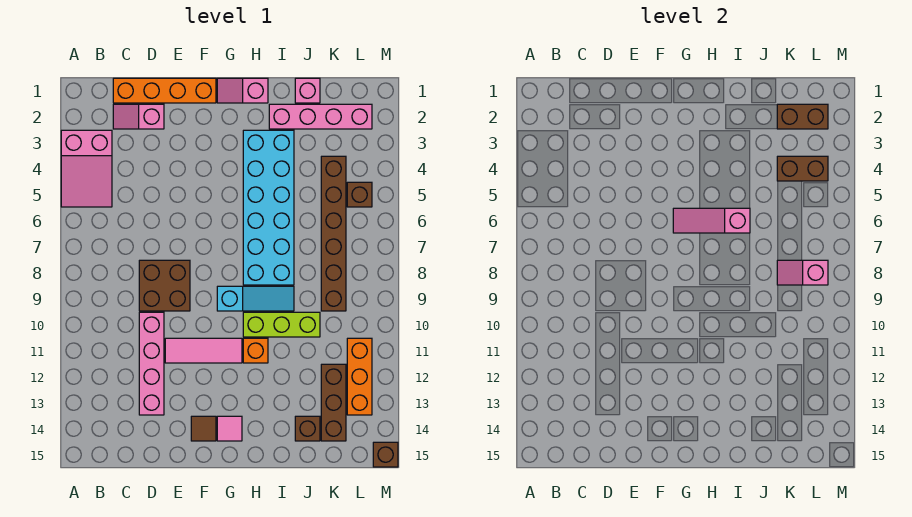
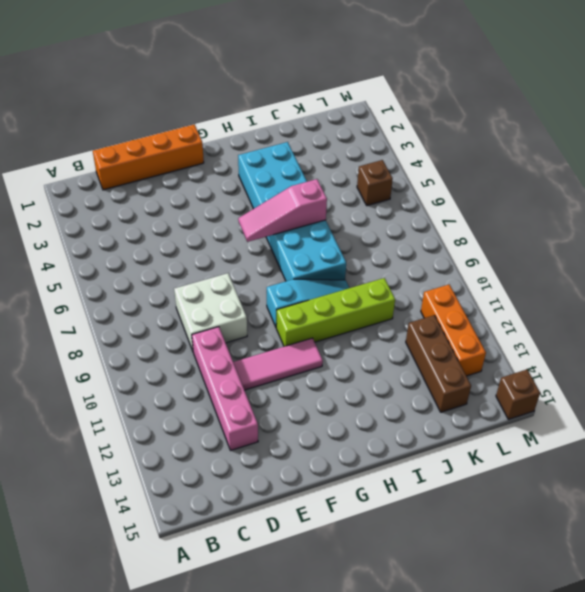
white brick D8:E9 level 1 -> brown brick D8:E9 level 1
lime brick G10:J10 level 1 -> lime brick H10:J10 level 1
none -> pink slope A3:B5 level 1 top 3
none -> pink slope C2:D2 level 1 top D
none -> brown tile F14 level 1

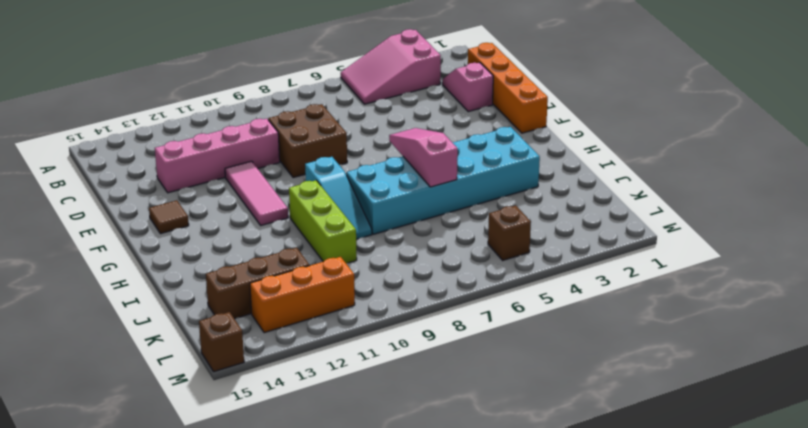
none -> pink slope G1:H1 level 1 top H
none -> pink tile G14 level 1
none -> orange brick H11 level 1

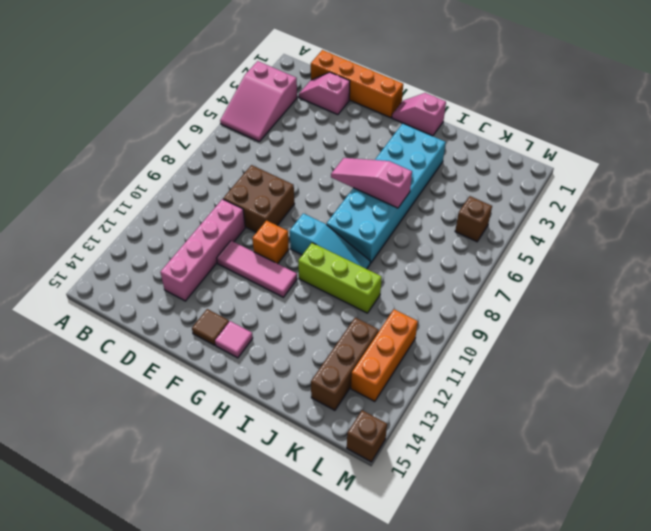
orange brick F10 level 1 -> orange brick H11 level 1
none -> pink brick I2:L2 level 1
none -> pink brick J1 level 1
none -> brown brick J14 level 1

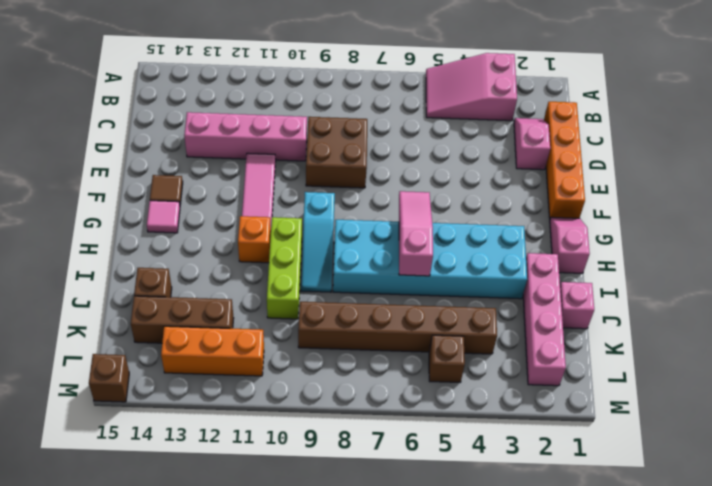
none -> brown brick K2:L2 level 2
none -> brown brick K4:L4 level 2
none -> pink slope K8:L8 level 2 top L

